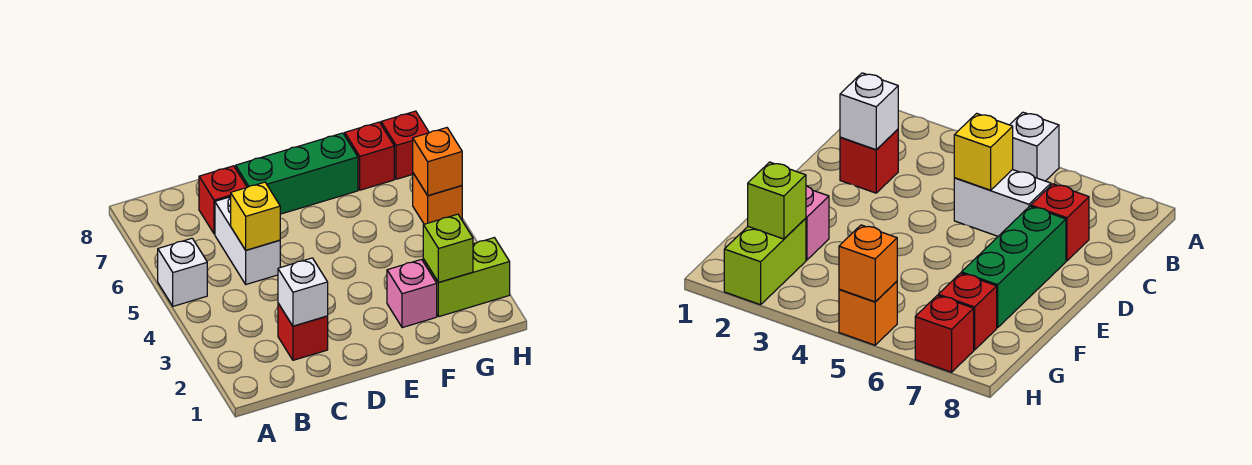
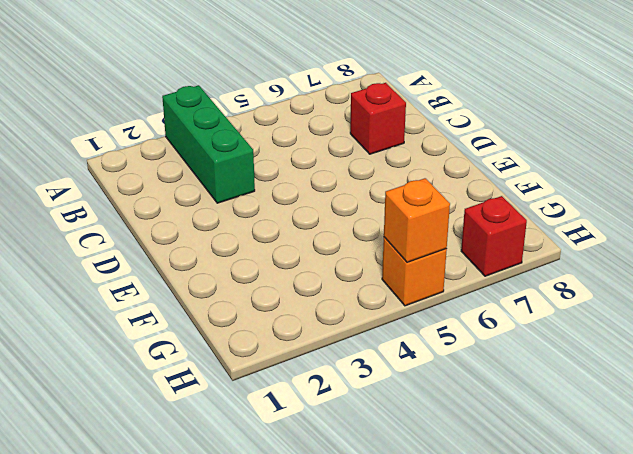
green brick A3:C3 level 1 -> green brick D7:F7 level 1
none -> white brick A5 level 1
none -> red brick C2 level 1
none -> white brick C5:C6 level 1

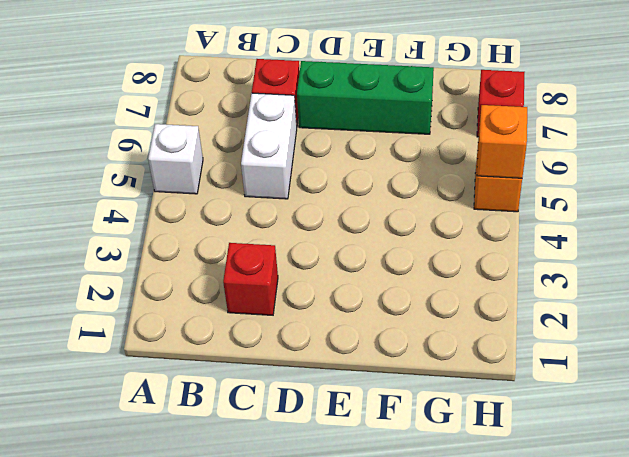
none -> pink brick F2 level 1
none -> lime brick G2:H2 level 1
none -> red brick G7 level 1

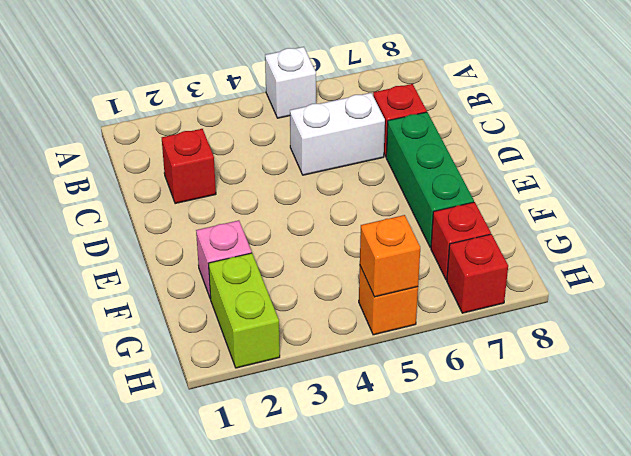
none -> white brick C2 level 2
none -> yellow brick C5 level 2
none -> lime brick G2 level 2

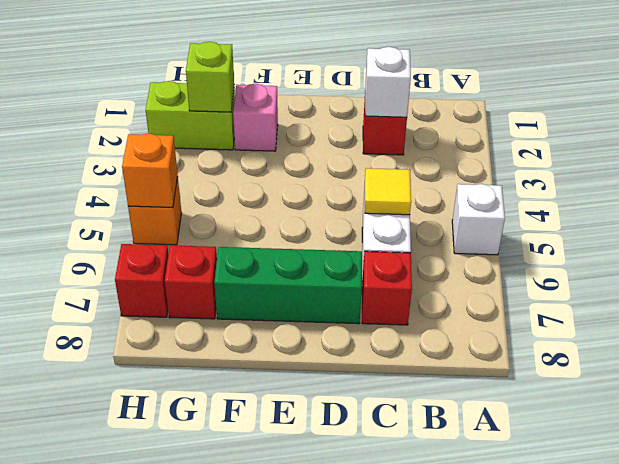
yellow tile C5 level 2 -> yellow brick C5 level 2

